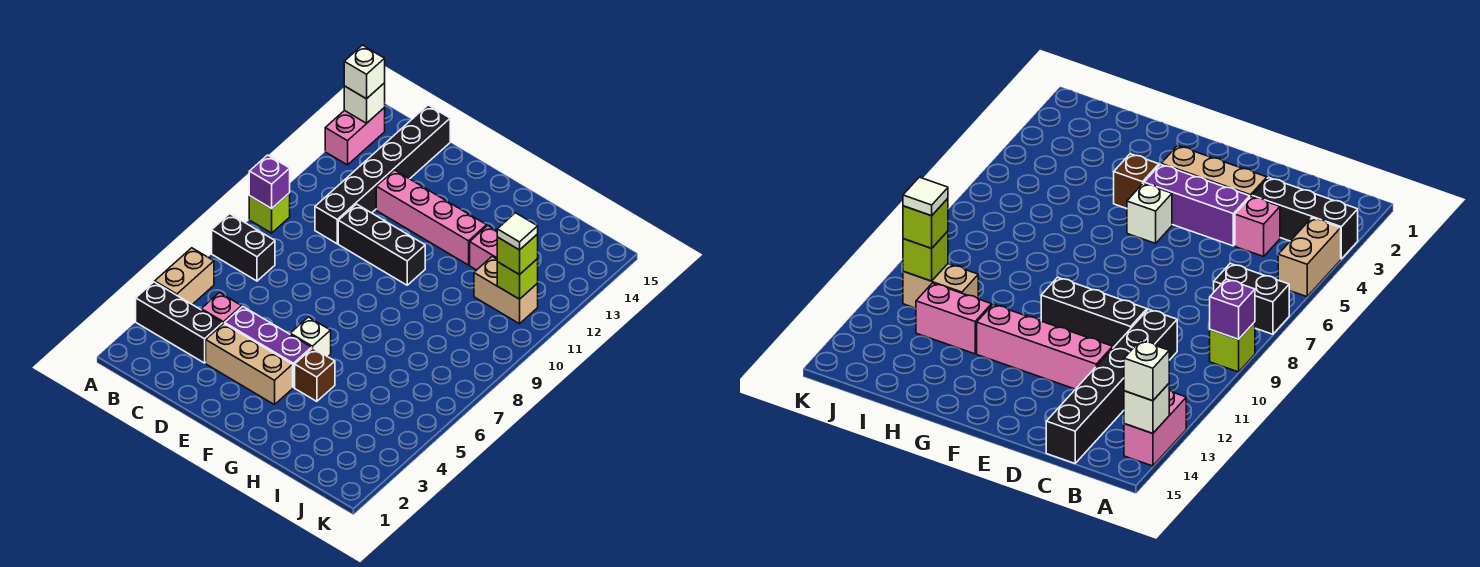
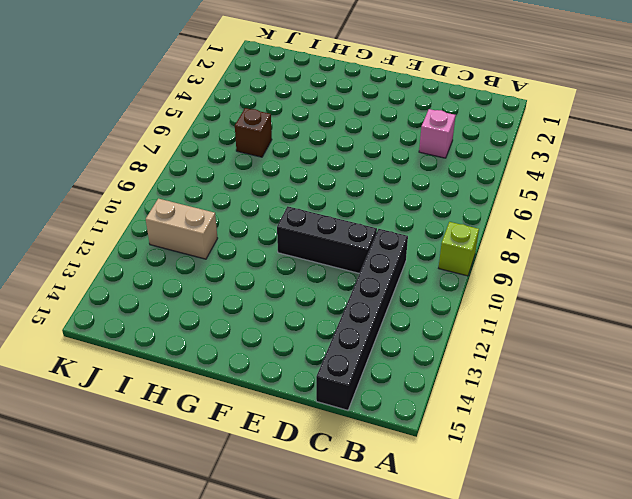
brown brick I6 level 1 -> brown brick G4 level 1
none -> black brick A3:C3 level 1
none -> tan brick A4:A5 level 1
none -> black brick A7:B7 level 1

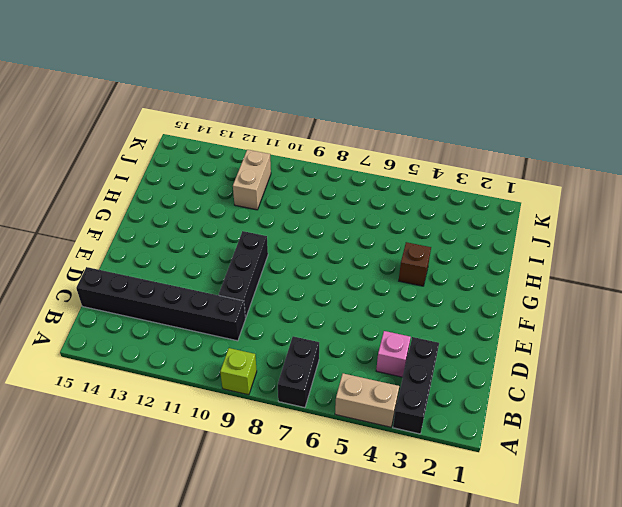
none -> pink brick A13:A14 level 1
none -> tan brick D3:F3 level 1
none -> purple brick D4:F4 level 1

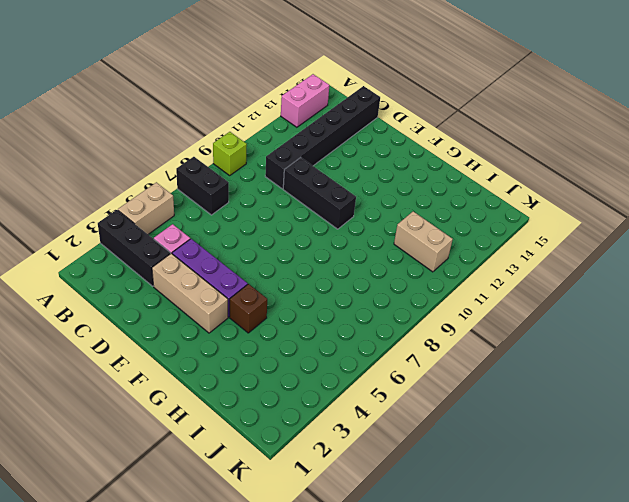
none -> pink brick D12:G12 level 1
none -> white brick F5 level 1
none -> pink brick H12:I12 level 1

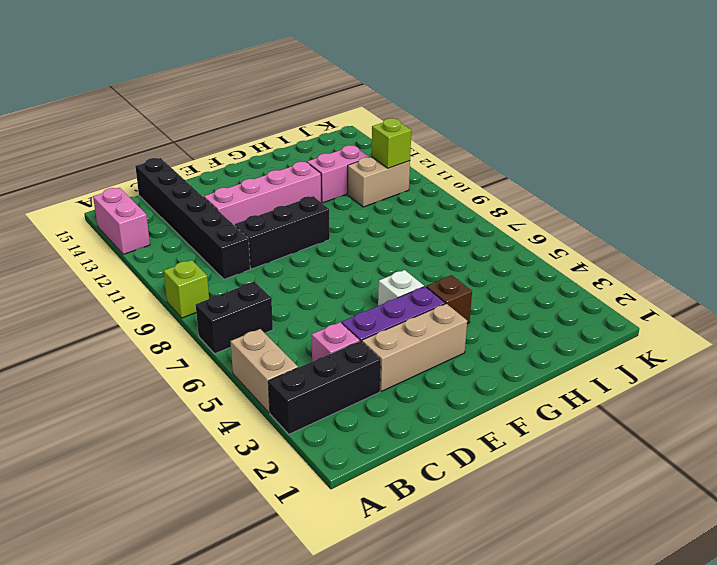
none -> purple brick A9 level 2
none -> white brick A14 level 2
none -> white brick A14 level 3

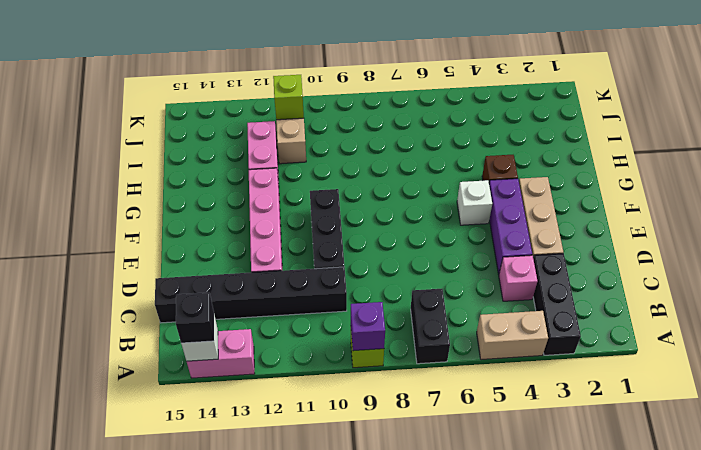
black brick A14 level 3 -> white brick A14 level 3
none -> lime brick J11 level 3
none -> white tile J11 level 4

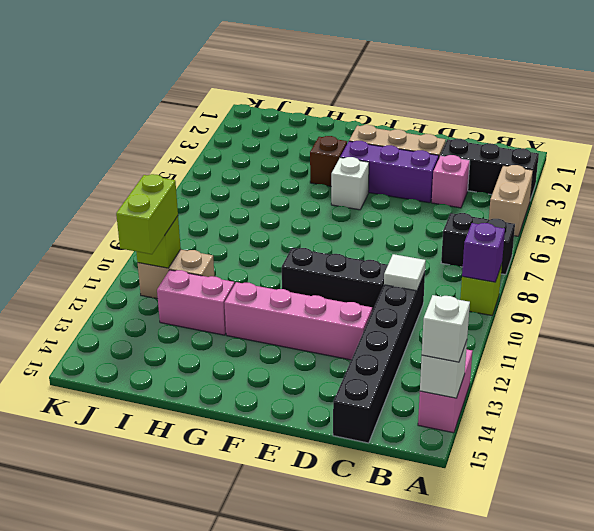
white tile C10 level 2 -> white tile J11 level 4
lime brick J11:J12 level 3 -> lime brick J11 level 3

